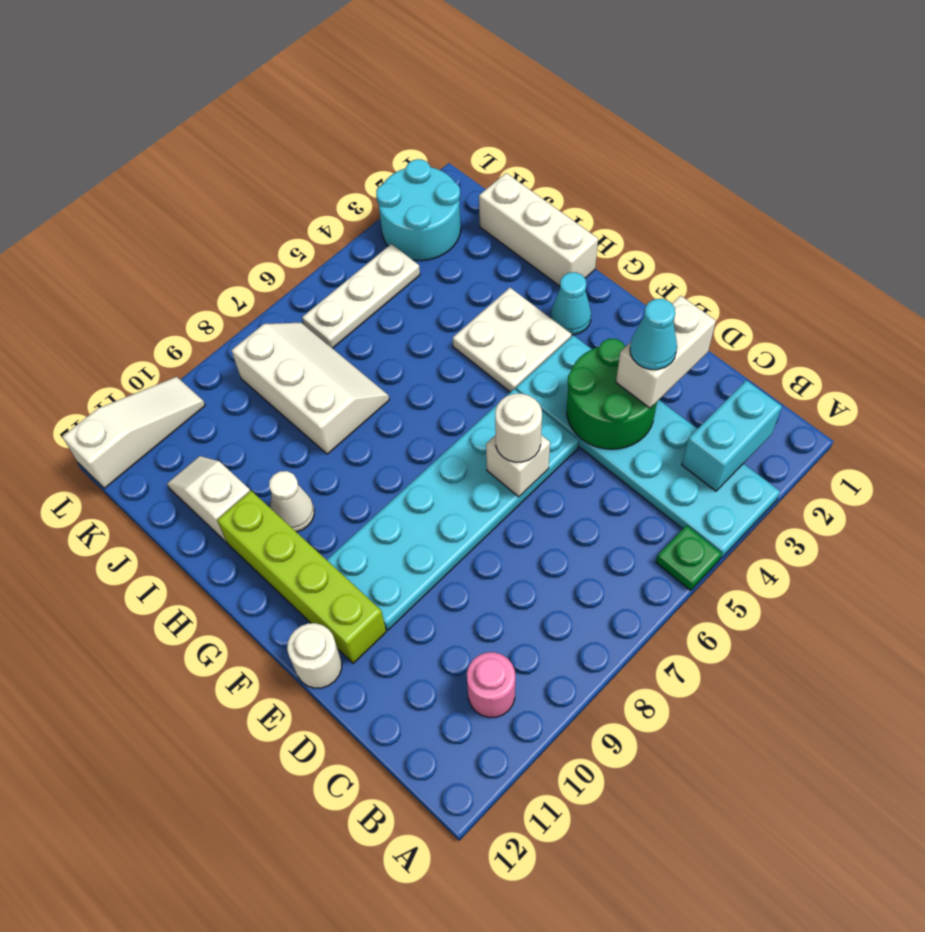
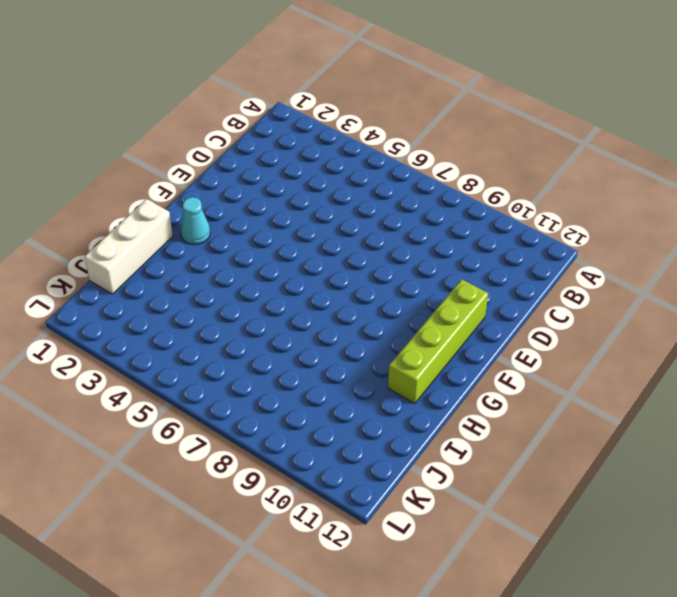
none -> cyan plate A3:F4 level 1
none -> green plate A5 level 1
none -> pink round brick B10 level 1

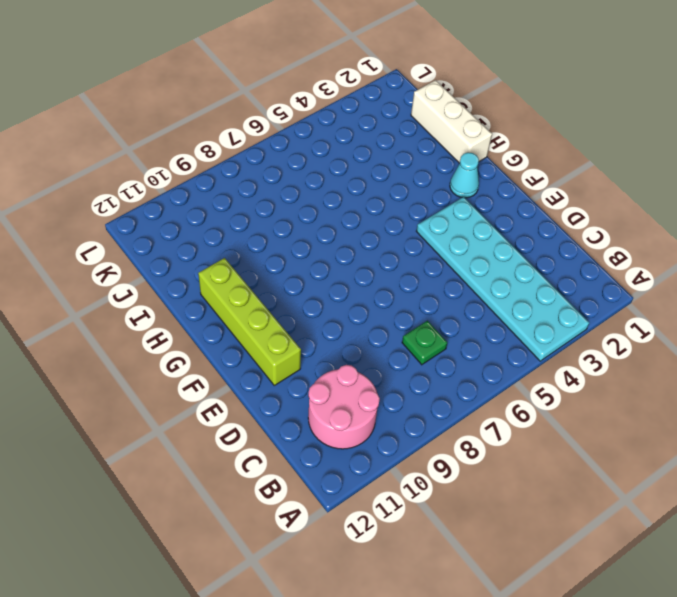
pink round brick B10:C11 level 1 -> pink round brick B10 level 1
green plate C7 level 1 -> green plate A5 level 1
none -> cyan plate E5:F10 level 1
none -> white round brick E12 level 1
none -> white plate G3:H4 level 1

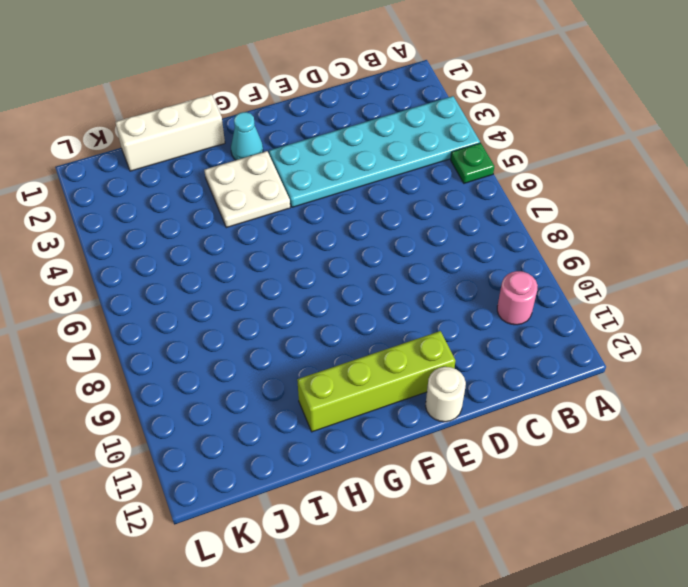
none -> cyan plate E5:F10 level 1
none -> white cone H10 level 1
none -> white slope I7:K8 level 1 top 8

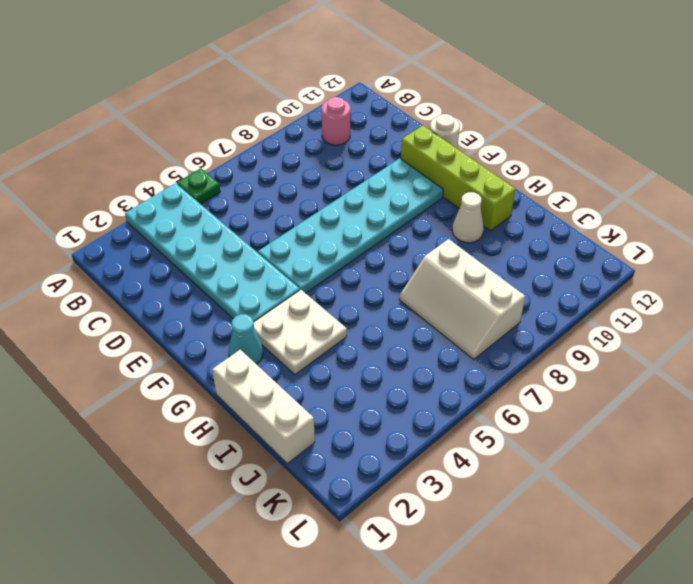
none -> white slope I11:J11 level 1 top I
none -> cyan round brick K2:L3 level 1
none -> white plate K4:K6 level 1

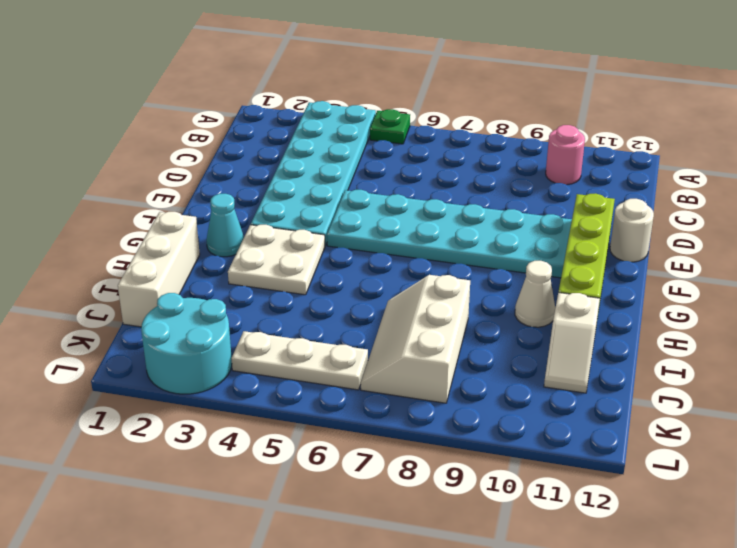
none -> white slope L10:L12 level 1 top 12
none -> cyan brick B2:B3 level 2
none -> green round brick D3:E4 level 2

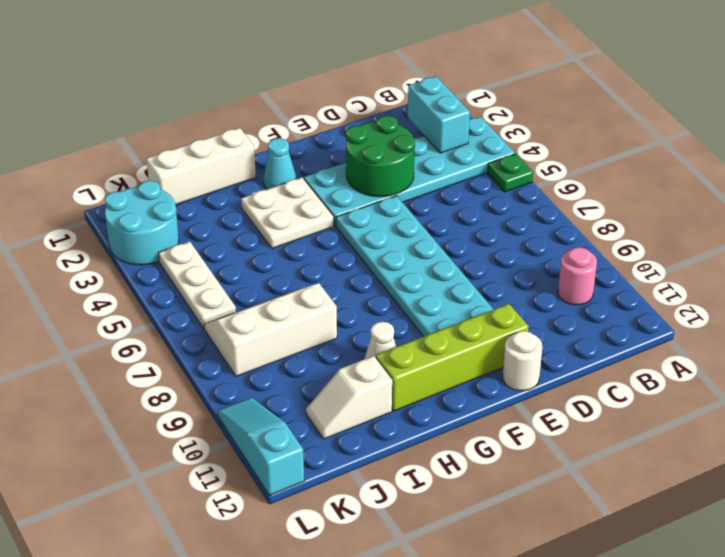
cyan slope L10:L12 level 1 top 12 -> white slope L10:L12 level 1 top 12
none -> white brick E6 level 2
none -> white brick D2:D3 level 3
none -> white round brick E6 level 3

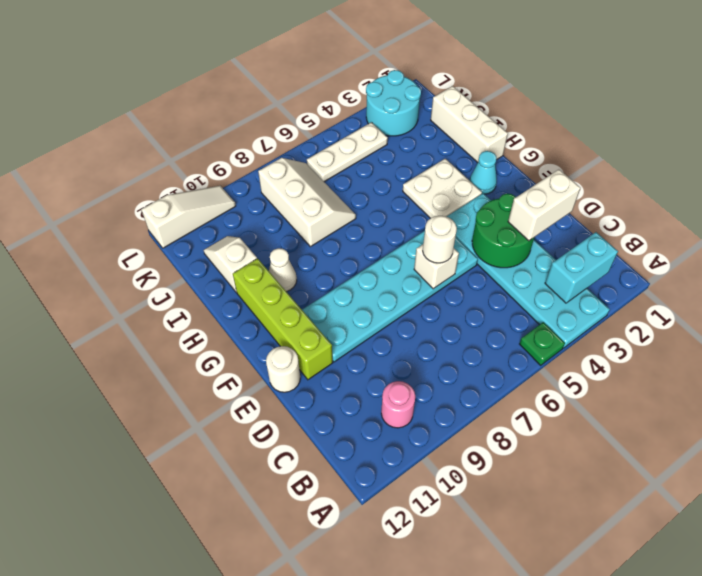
none -> cyan cone D3 level 4

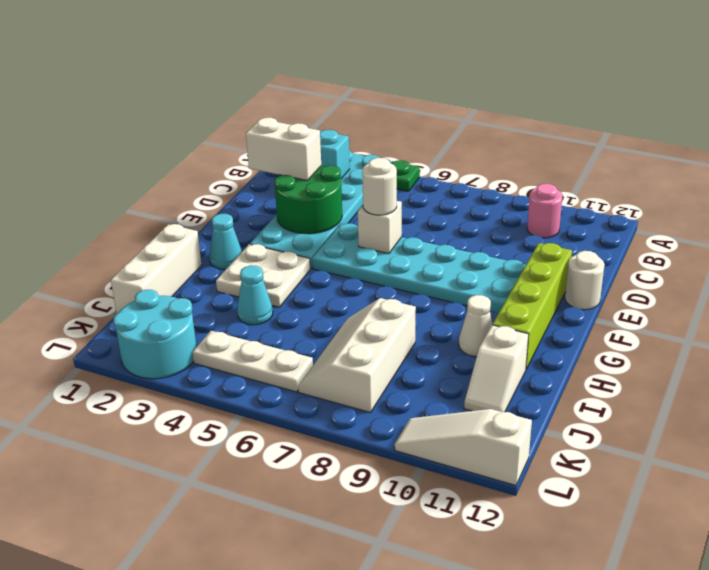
cyan cone I4 level 1 -> cyan cone D3 level 4

